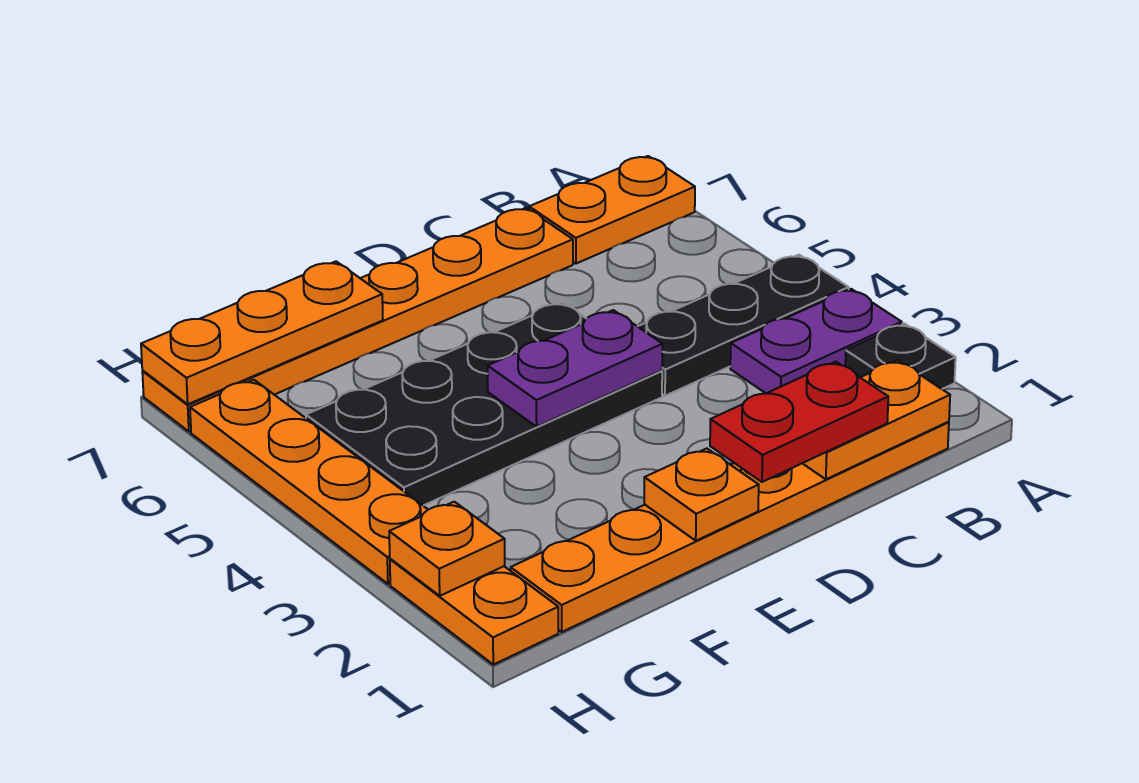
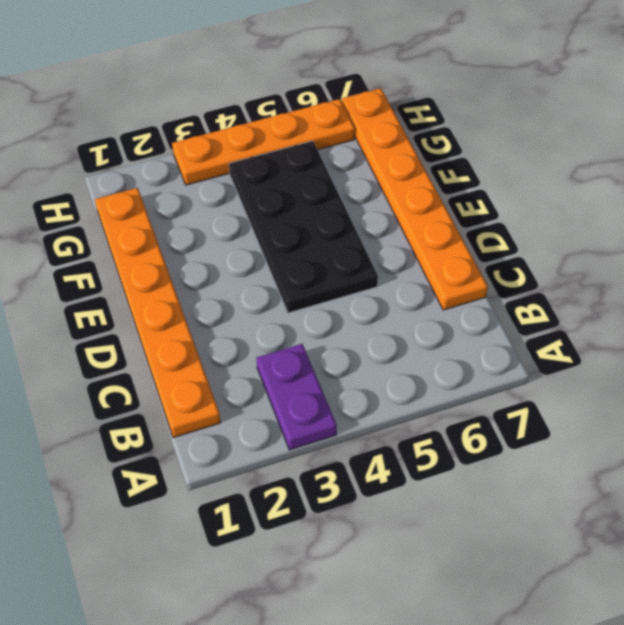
none -> black plate A2 level 1
none -> black plate A4:C4 level 1
none -> orange plate A7:B7 level 1

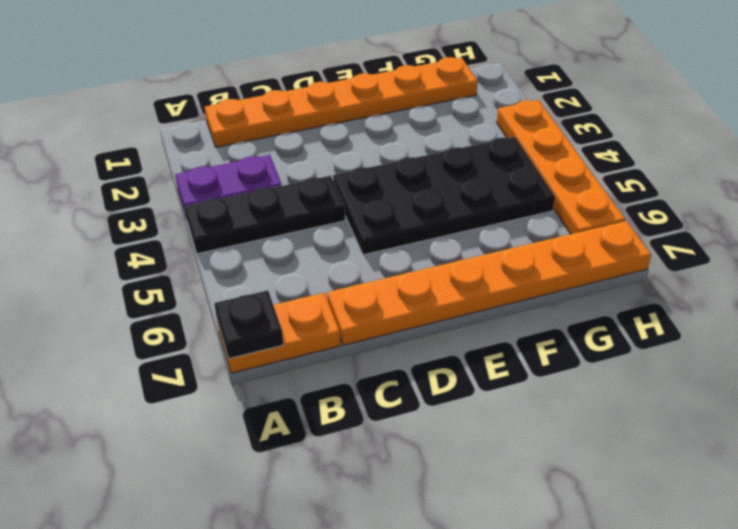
black plate A7 level 2 -> black plate A2 level 1
none -> orange plate H1:H2 level 1
none -> orange plate B1:C1 level 2
none -> purple plate D4:E4 level 2

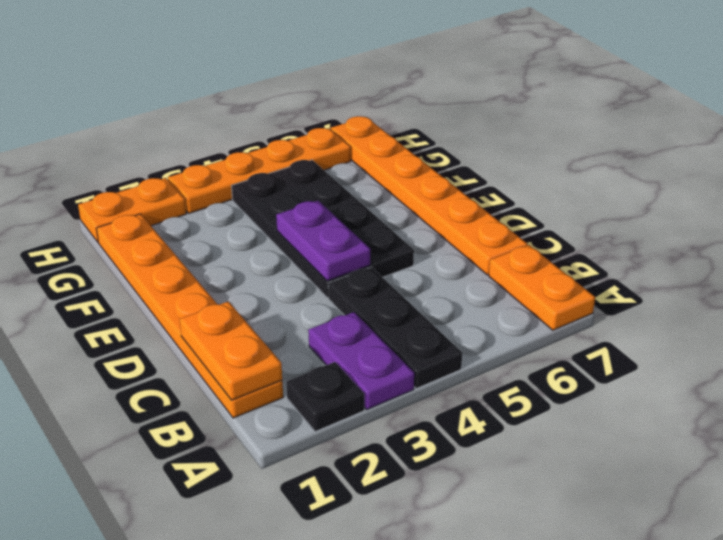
none -> orange plate E1 level 2
none -> orange plate F7:H7 level 2
none -> orange plate H2 level 2

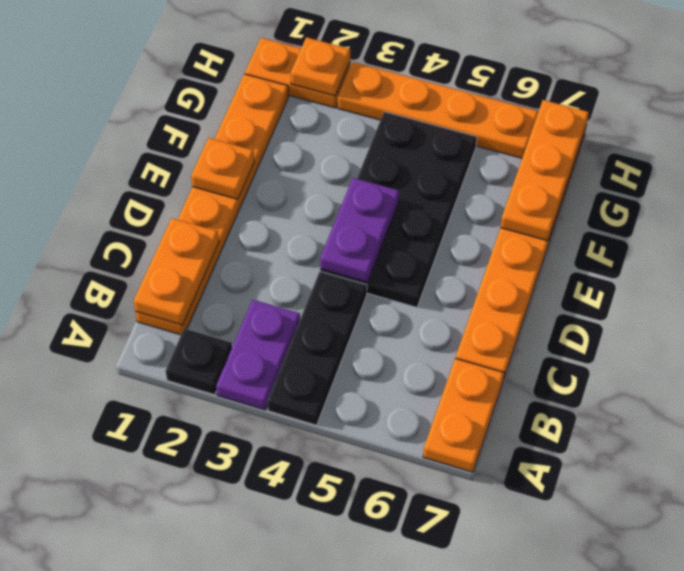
none -> red plate C1:D1 level 3

